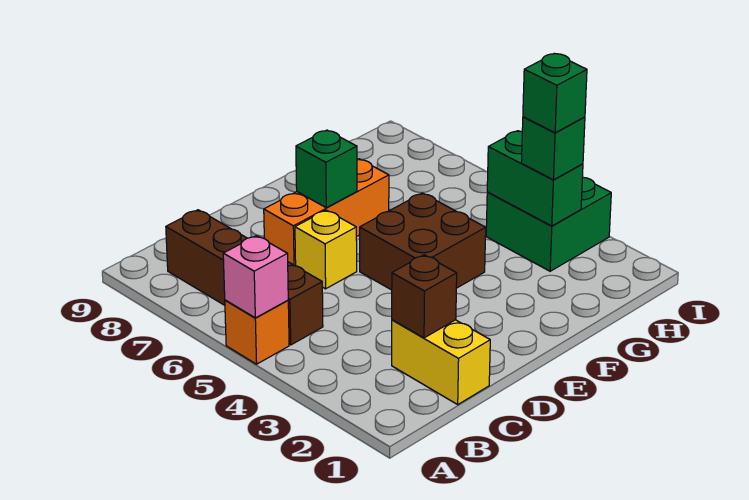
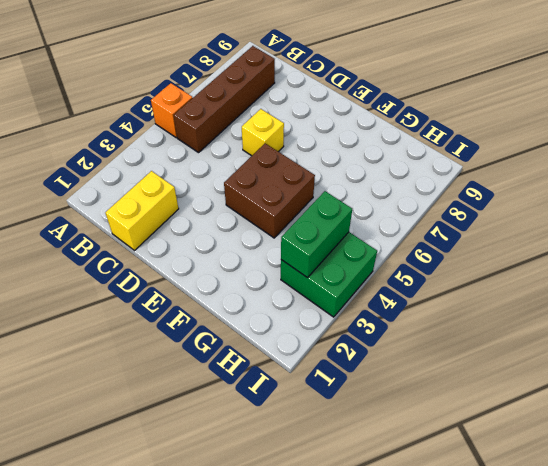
none -> orange brick D7:F7 level 1
none -> pink brick A5 level 2
none -> brown brick C2 level 2

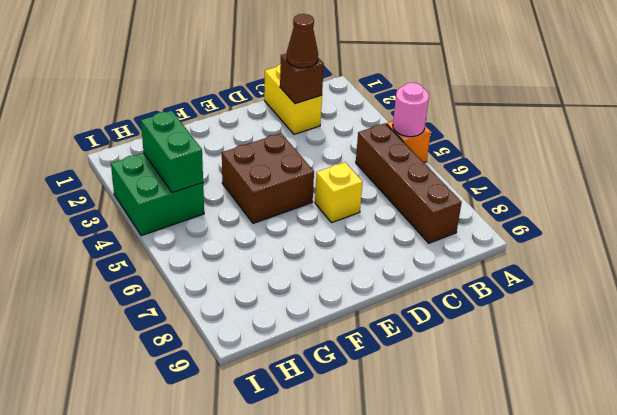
pink round brick A5 level 2 -> pink brick A5 level 2
brown cone C2 level 3 -> none
none -> orange brick D7:F7 level 1
none -> green brick E7 level 2
none -> green brick H3 level 3

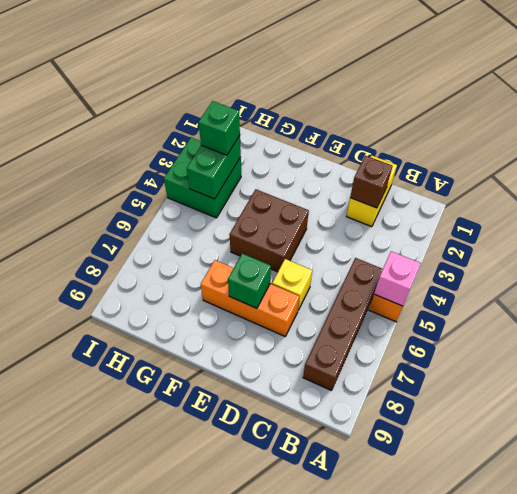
none -> green brick H3 level 4

